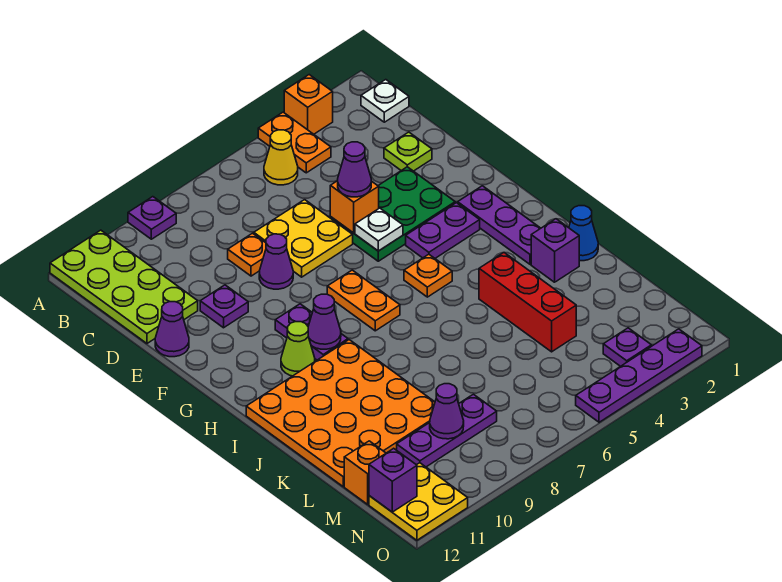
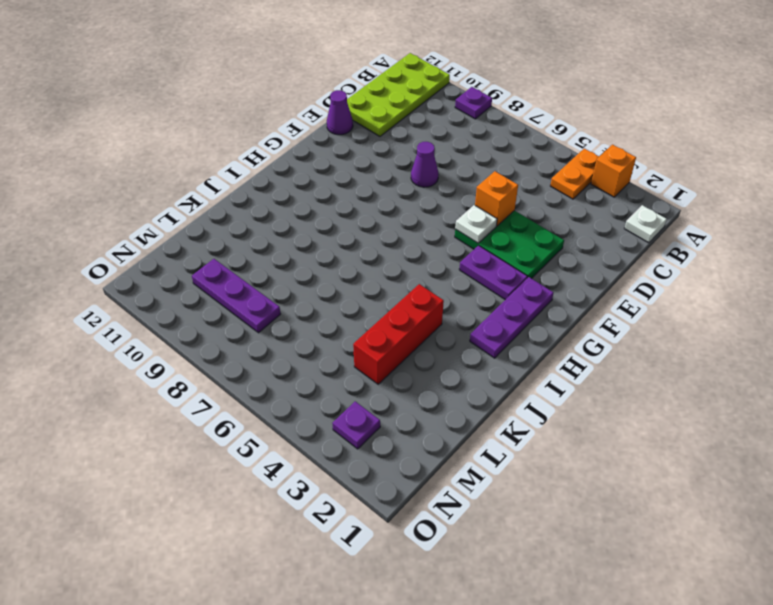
none -> yellow cone B5 level 1
none -> lime plate D2 level 1
none -> yellow plate D6:E7 level 1
none -> orange plate D8 level 1

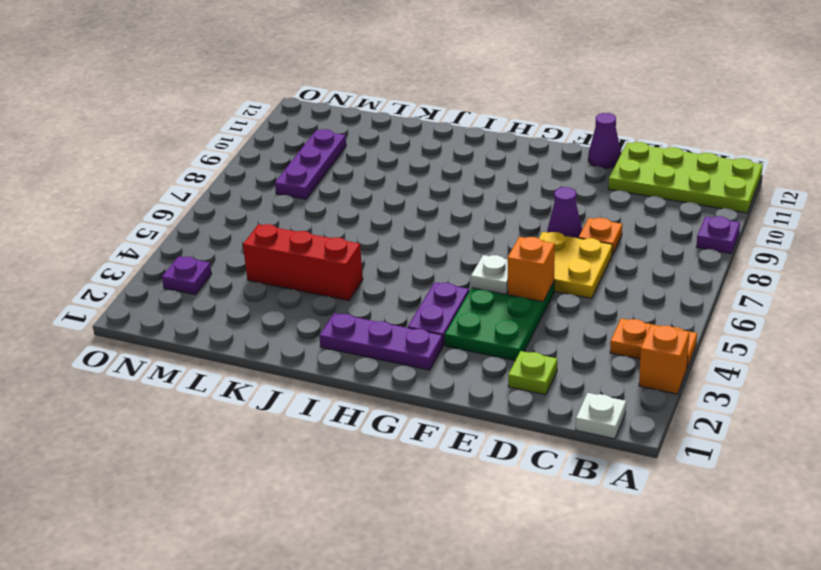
none -> yellow cone B5 level 1
none -> purple plate E10 level 1
none -> orange plate G7:H7 level 1
none -> purple plate G9:H9 level 1

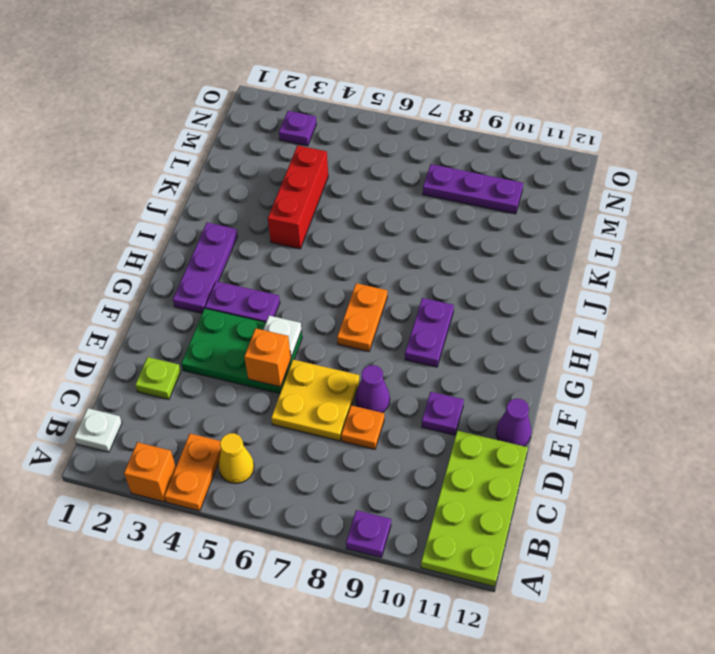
none -> orange plate H5 level 1
none -> lime cone H10 level 1
none -> orange plate I9:L12 level 1
none -> blue cone J1 level 1

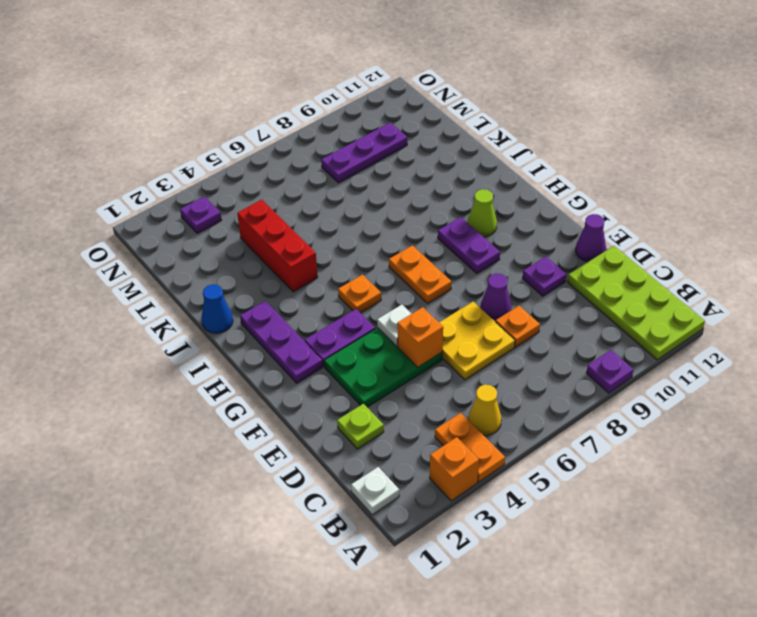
none -> orange plate I9:L12 level 1
none -> purple brick J2 level 1
none -> orange brick M12 level 1
none -> yellow plate N11:O12 level 1

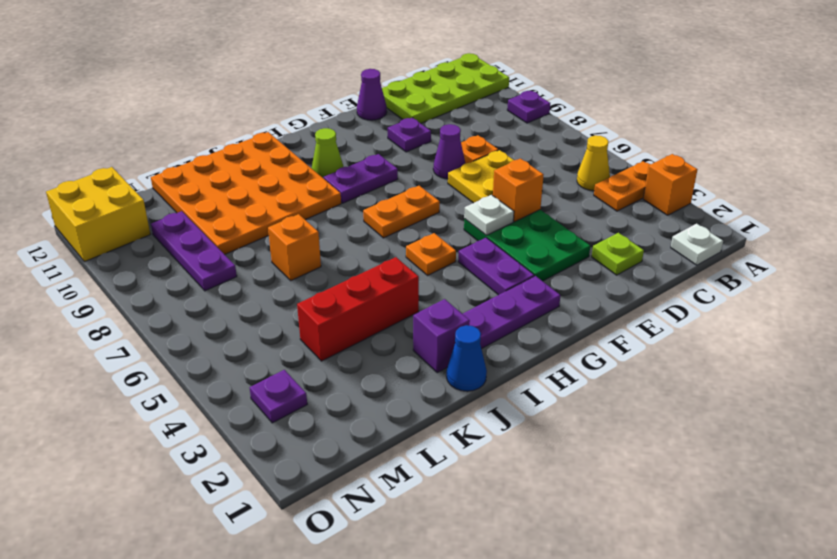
orange brick K7 level 1 -> orange brick M12 level 1
yellow brick N11:O12 level 1 -> yellow plate N11:O12 level 1
none -> purple plate O2:O5 level 1
none -> purple cone H9 level 2
none -> purple cone M9 level 2
none -> purple brick N12 level 2

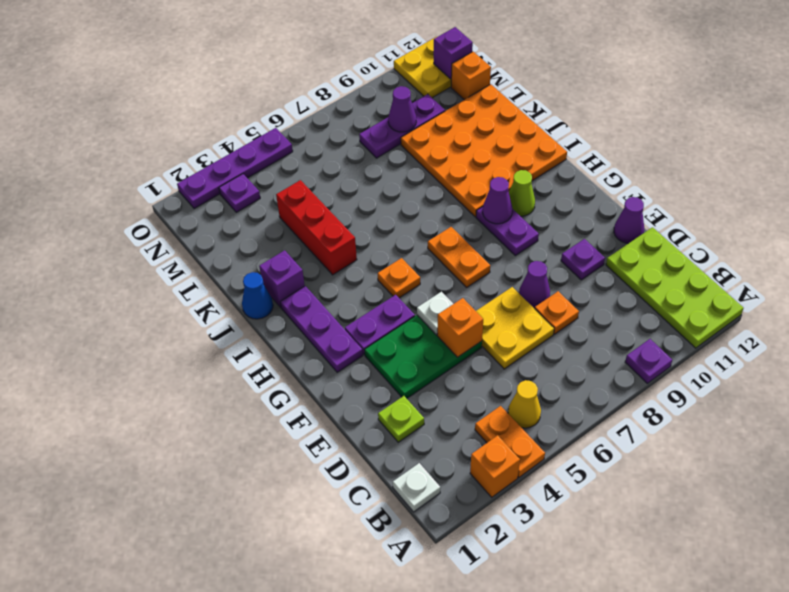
none -> purple cone E5 level 3

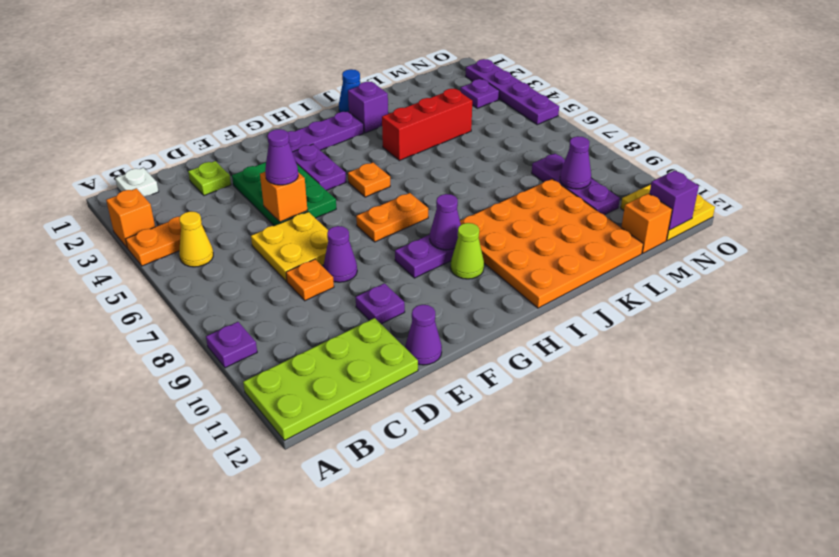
none -> white plate F5 level 2

